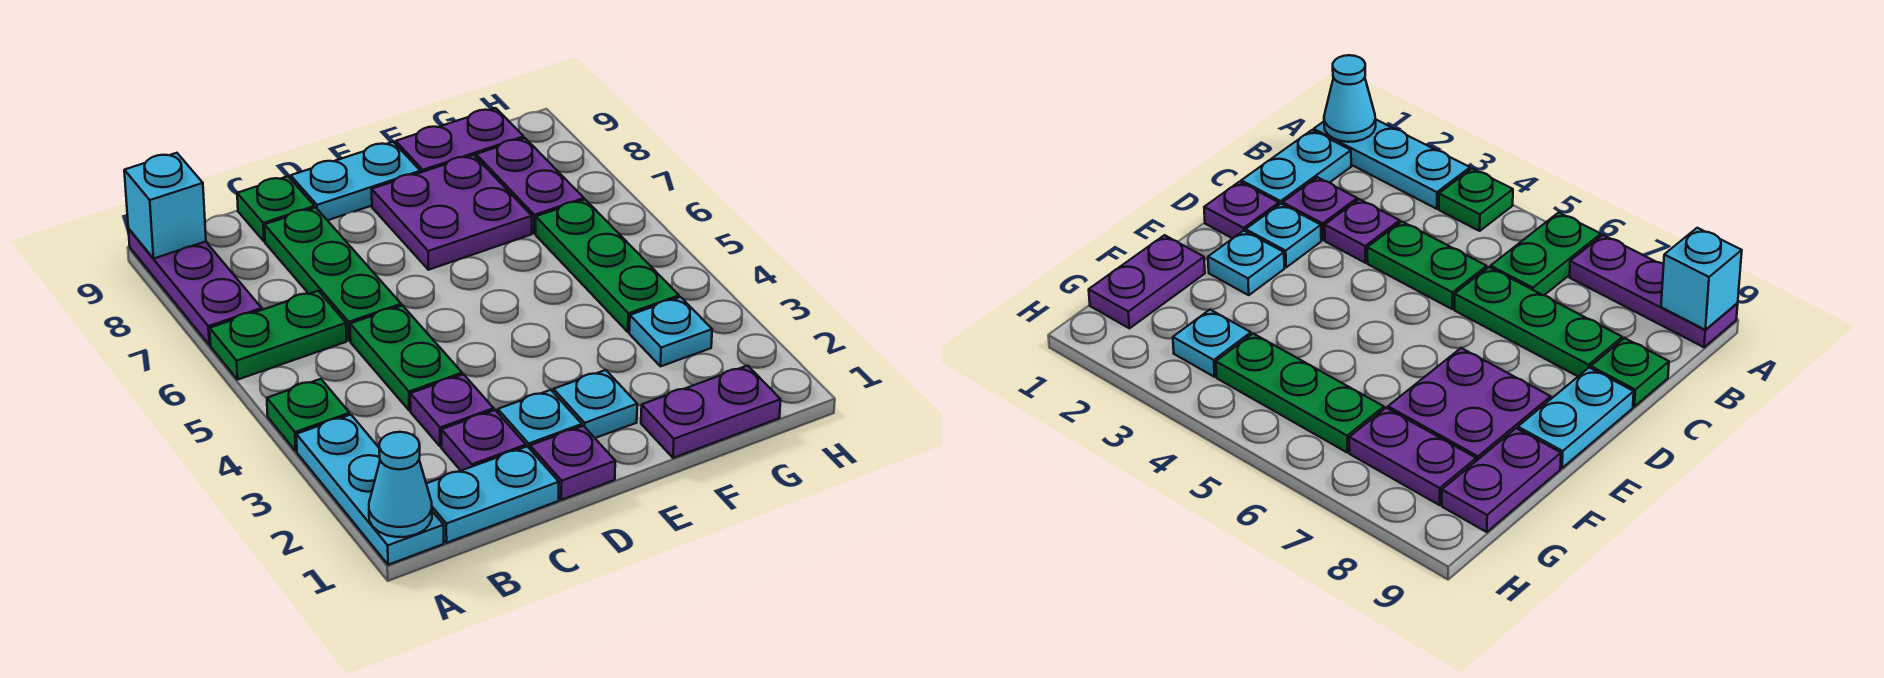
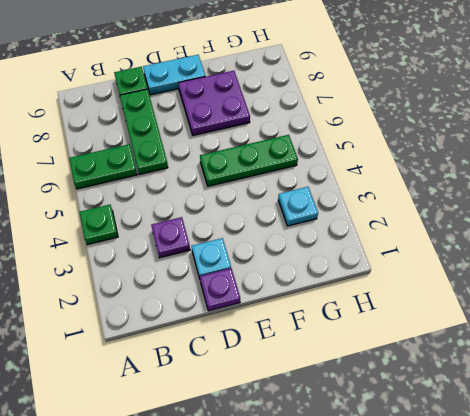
green plate E5:G5 level 1 -> green plate G4:G6 level 1
none -> cyan plate A1:A3 level 1
none -> purple plate A7:A9 level 1
none -> cyan plate B1:C1 level 1

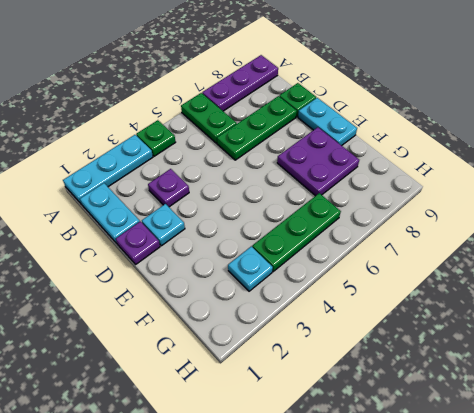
none -> purple plate C2 level 1
none -> green plate C4:C5 level 1
none -> cyan plate E2 level 1

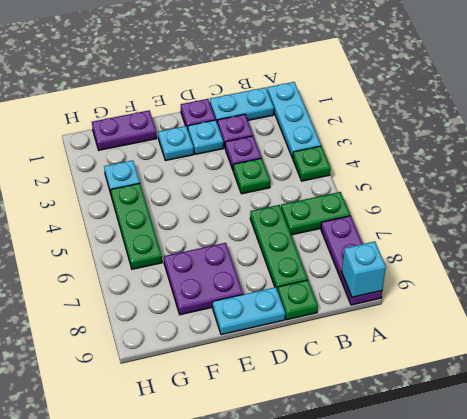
green plate C4 level 1 -> green plate C4:C5 level 1
none -> purple plate F9:G9 level 1
none -> purple plate G7:G8 level 1
none -> cyan cone A1 level 2

